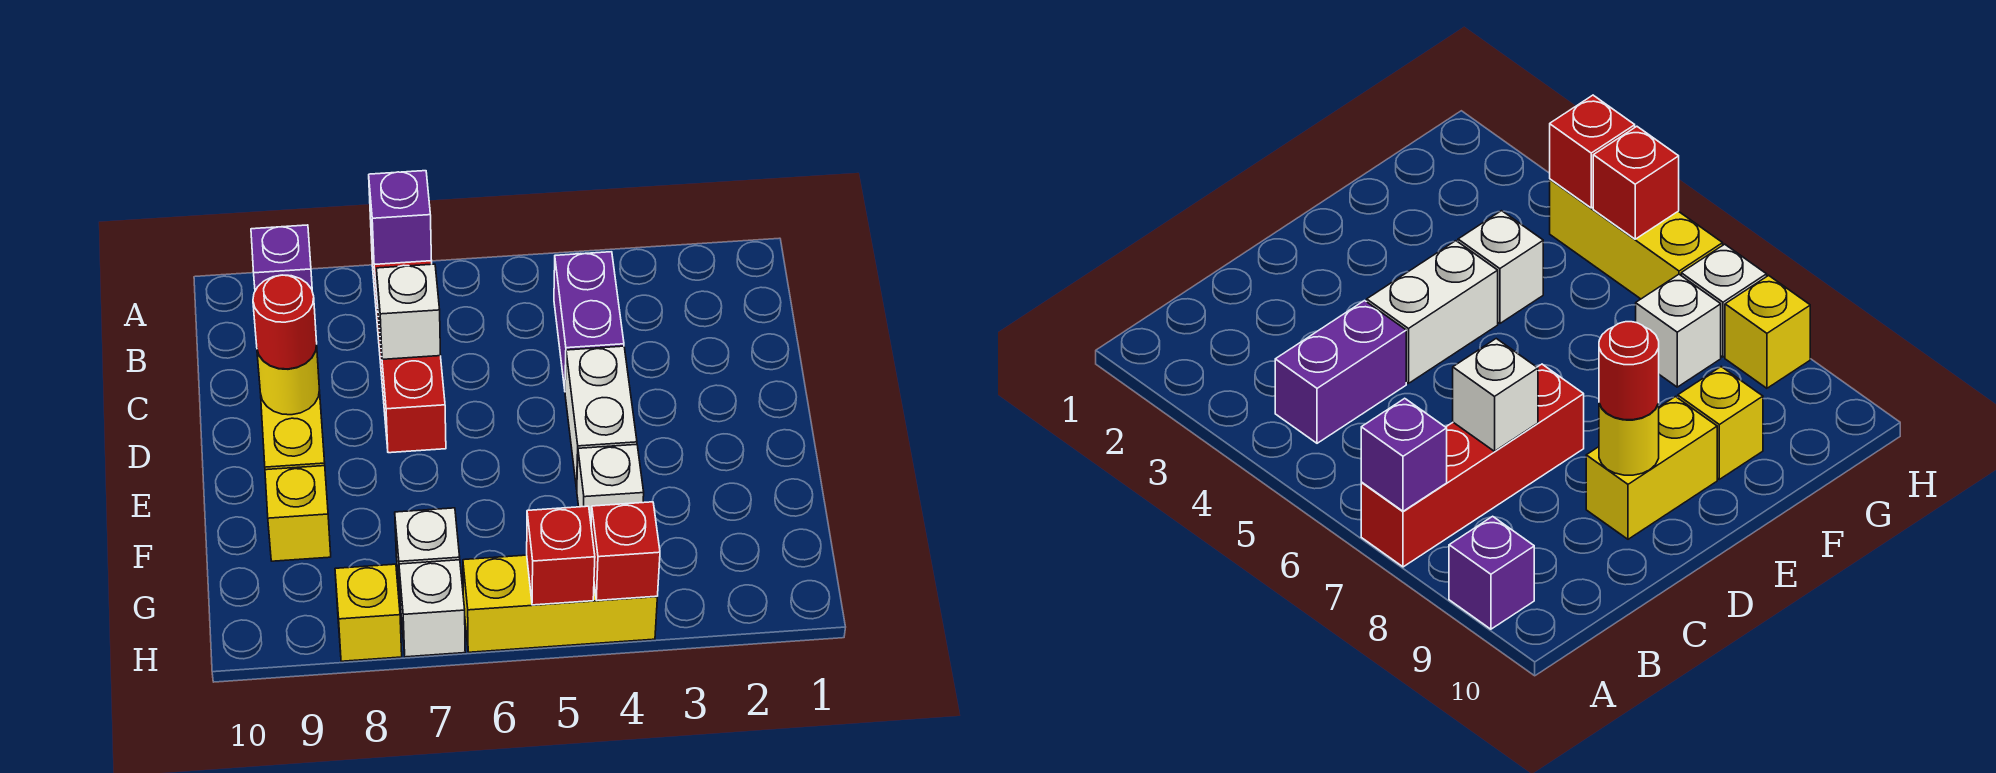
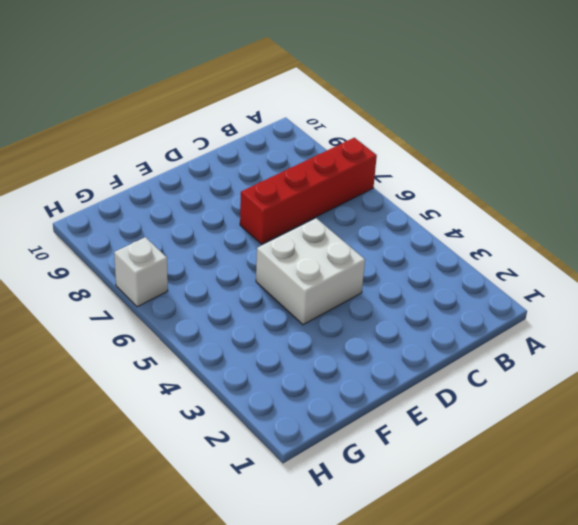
white brick D4:E5 level 1 -> white brick D4:E4 level 1
none -> purple brick A9 level 1
none -> purple brick B4:C4 level 1
none -> yellow brick D9:E9 level 1

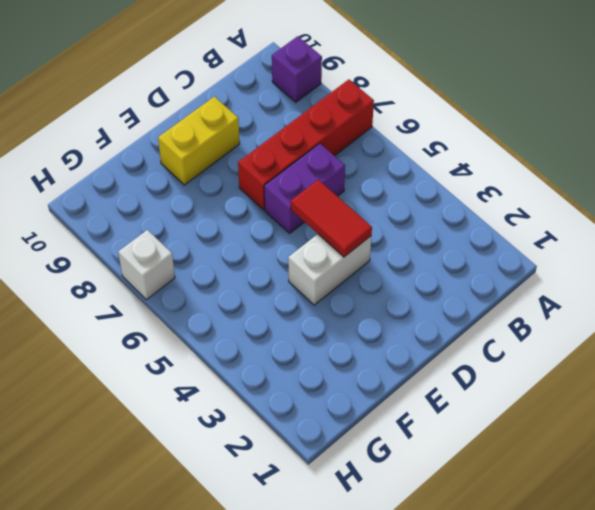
purple brick C6:D6 level 1 -> purple brick B4:C4 level 1
red tile D4:D5 level 2 -> none
none -> white brick F4 level 1
none -> yellow brick F9 level 1
none -> white brick G7 level 1

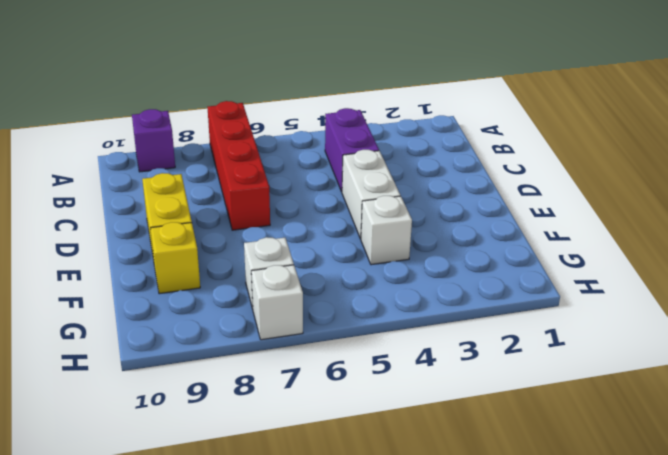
none -> yellow brick H4:H6 level 1
none -> yellow brick H8 level 1
none -> purple brick A7 level 2

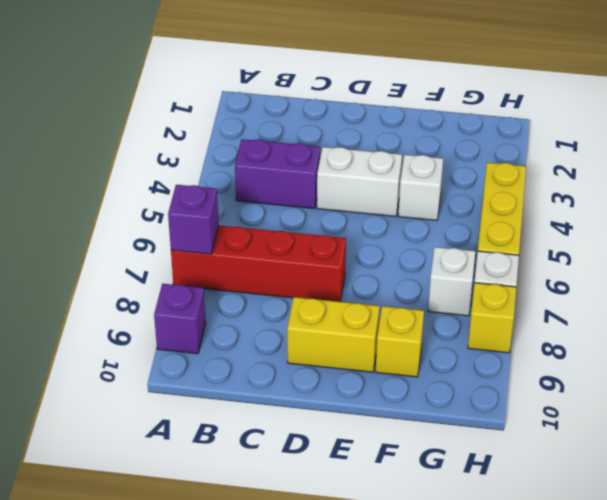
none -> white brick C7 level 2
none -> yellow round brick D9 level 2
none -> red brick H4 level 2

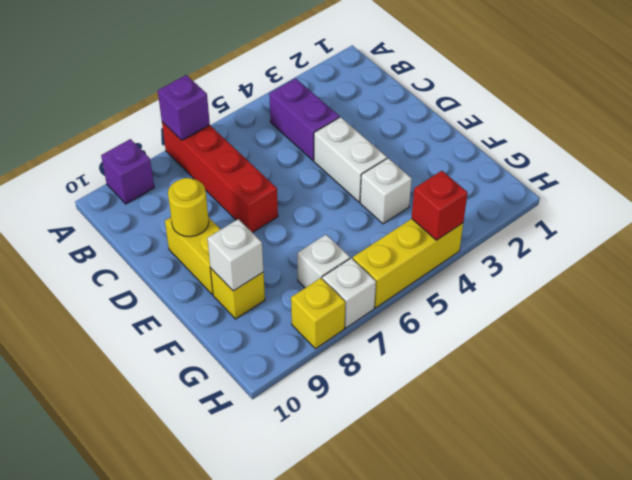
white brick F9 level 2 -> white brick C7 level 2
none -> red brick H5 level 2
none -> red round brick D9 level 3

